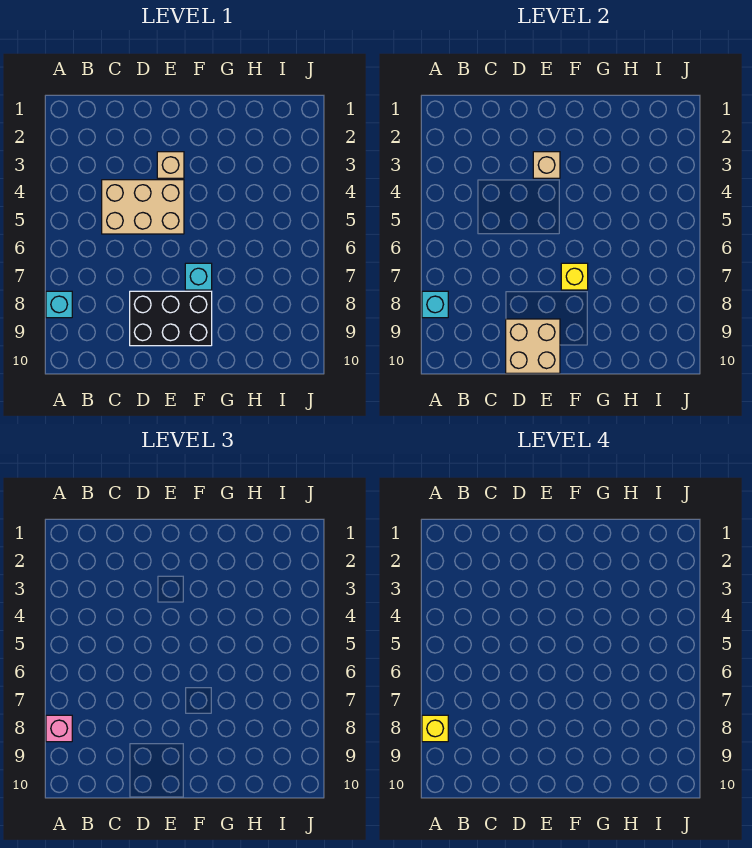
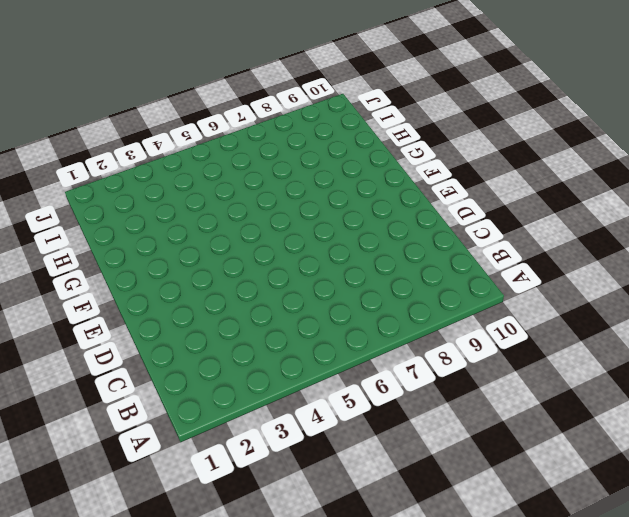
none -> cyan brick A8 level 1
none -> tan brick C4:E5 level 1

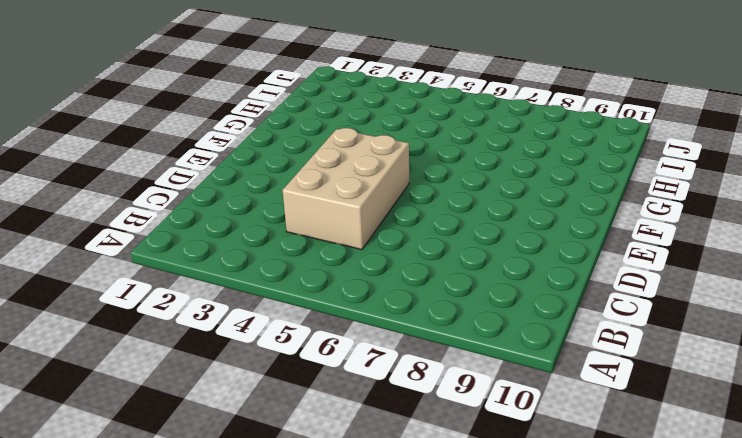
none -> cyan brick A8 level 1
none -> black brick D8:F9 level 1

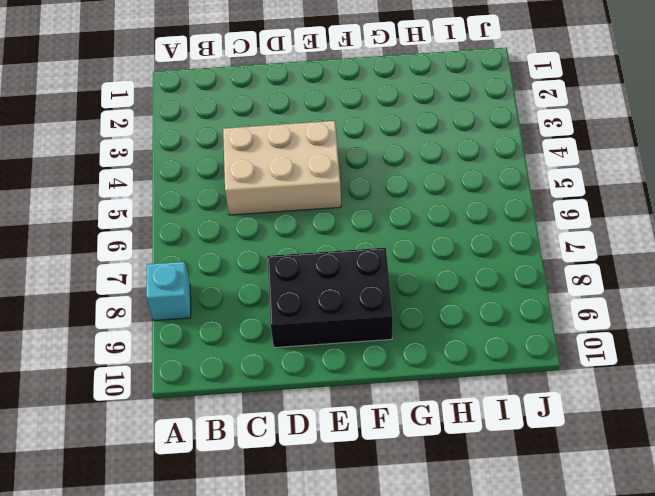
none -> tan brick E3 level 1
none -> cyan brick F7 level 1

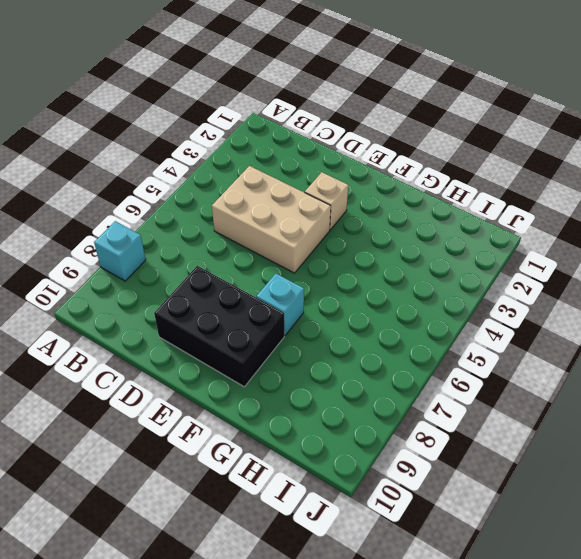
none -> cyan brick A8 level 2
none -> tan brick D9:E10 level 2

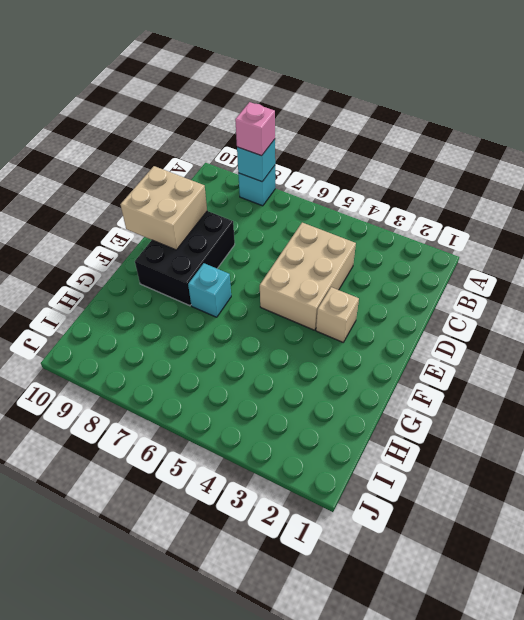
none -> tan brick E3 level 2
none -> yellow brick F7 level 2

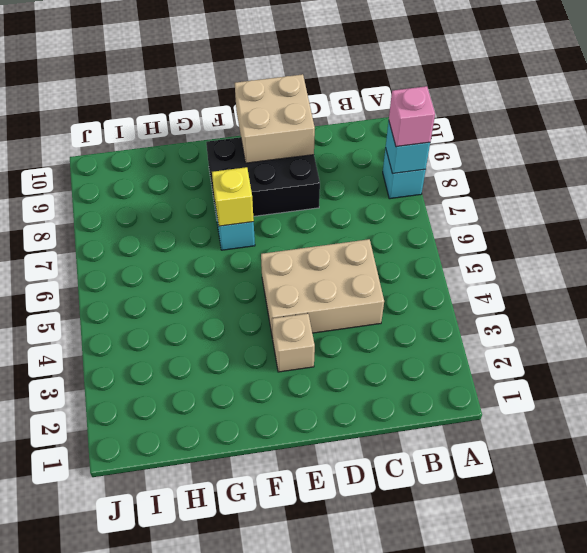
none -> tan brick E3 level 2
none -> yellow brick A8 level 4

